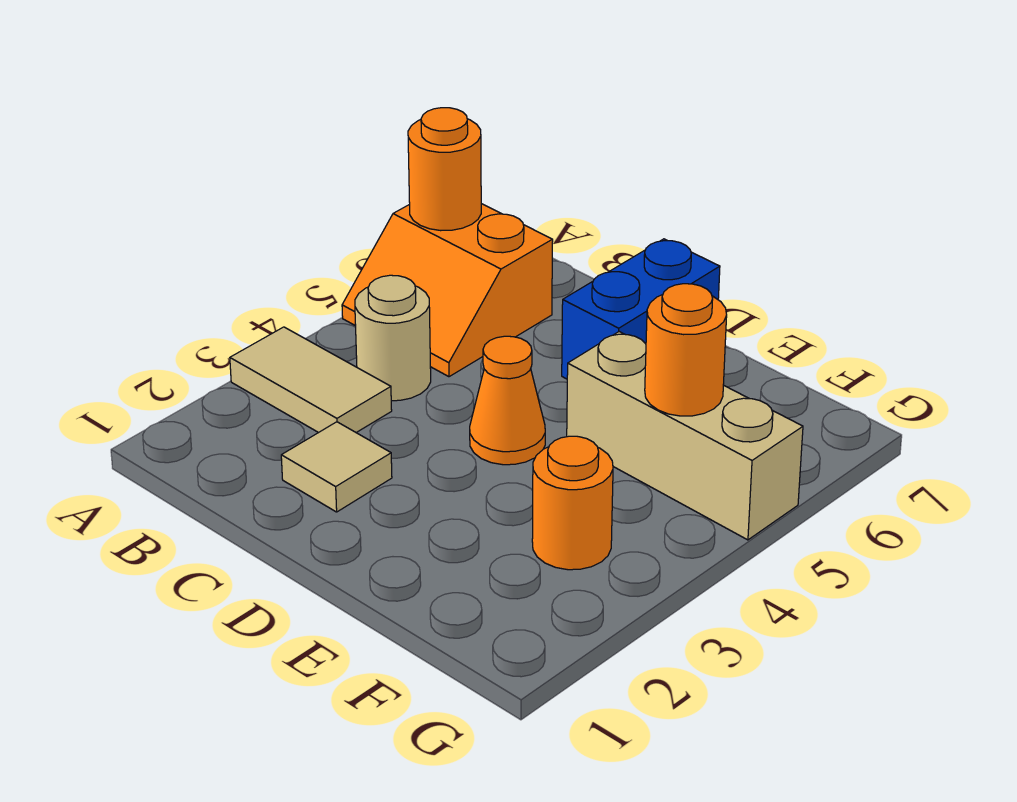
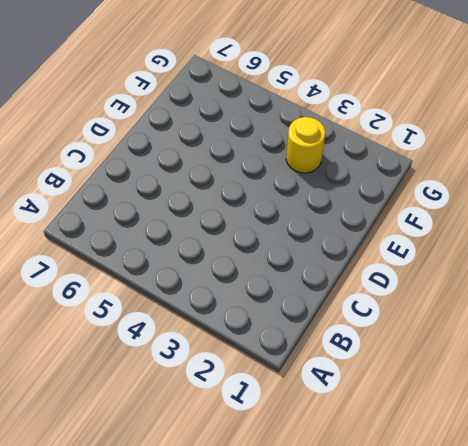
yellow round brick F3 level 1 -> orange round brick F3 level 1
none -> tan tile A3:B3 level 1
none -> orange slope A5:B6 level 1 top 6

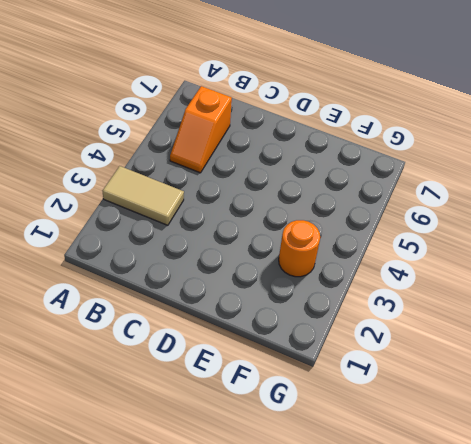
orange slope B5:B6 level 1 top 6 -> orange slope A5:B6 level 1 top 6
none -> tan round brick B4 level 1
none -> tan tile C2 level 1

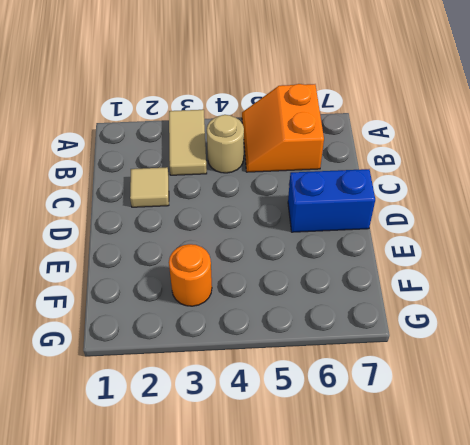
none -> orange cone D4 level 1
none -> tan brick E5:G5 level 1

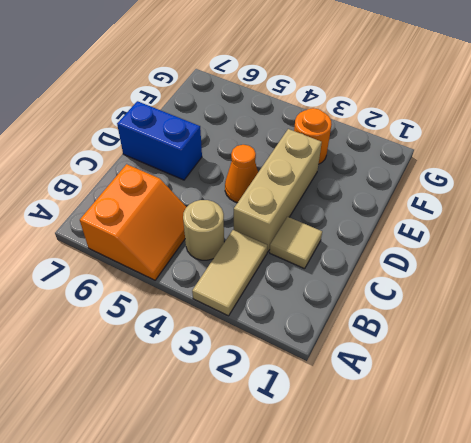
tan brick C3:E3 level 1 -> tan brick E5:G5 level 1
none -> orange round brick A6 level 2
none -> orange round brick F5 level 2

